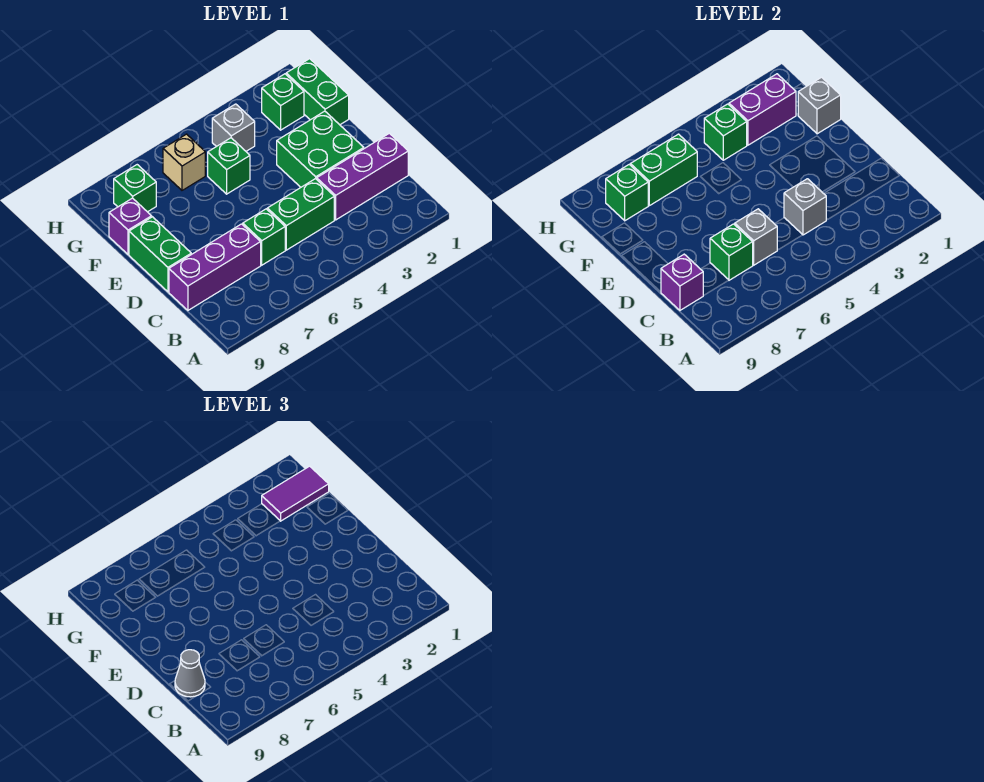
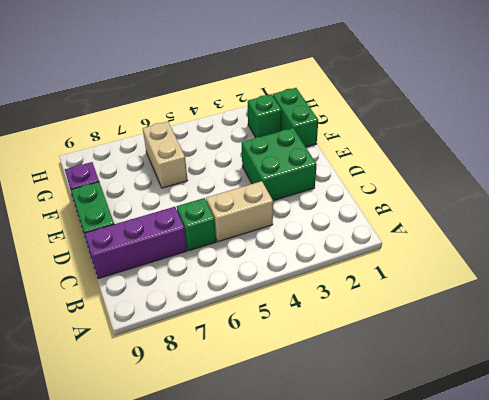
tan brick C4:C5 level 1 -> green brick C4:C5 level 1
tan brick F6:G6 level 1 -> tan brick G6 level 1
none -> purple brick C1:C3 level 1
none -> green brick F5 level 1
none -> grey brick G4 level 1

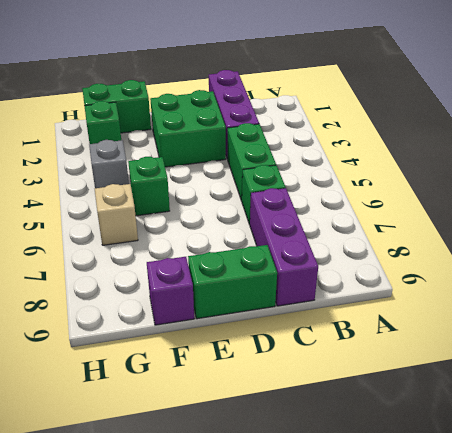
none -> green brick G8 level 1
none -> grey brick C4 level 2
none -> grey brick C6 level 2

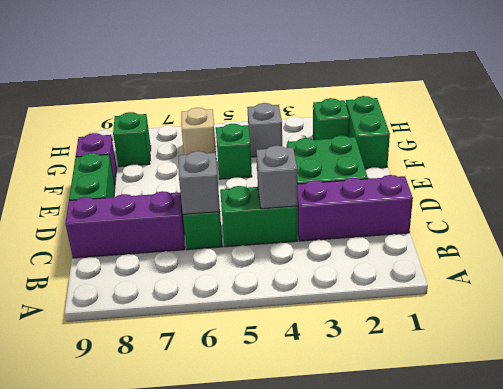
none -> green brick C7 level 2
none -> purple brick C9 level 2
none -> grey brick F1 level 2

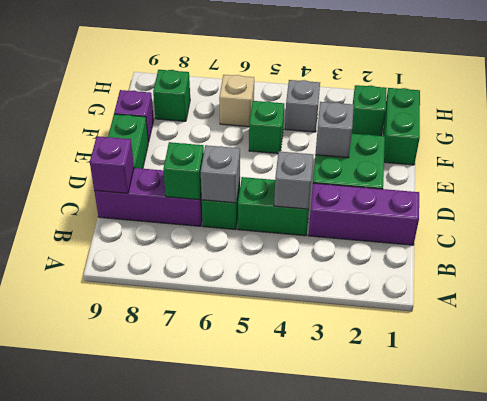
grey brick E3 level 2 -> grey brick F1 level 2
none -> purple brick G2:G3 level 2
none -> green brick G4 level 2
none -> green brick G6:G7 level 2

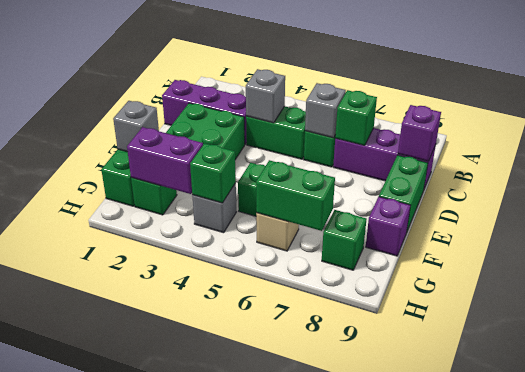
none -> green brick G8 level 2
none -> grey cone C9 level 3
none -> purple tile G1:G2 level 3

